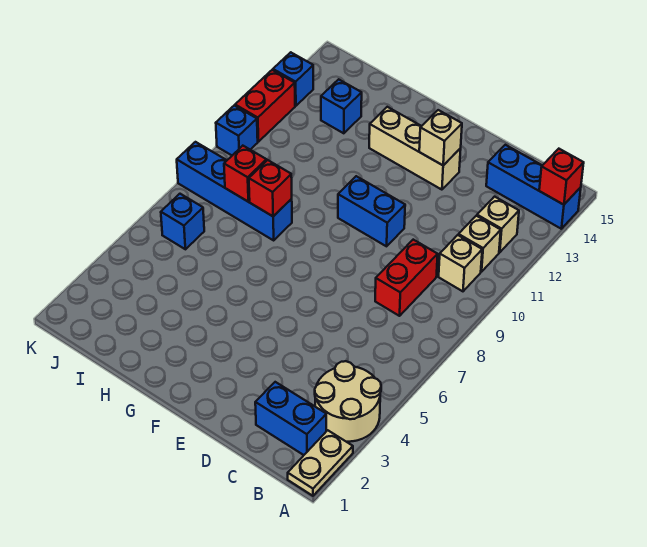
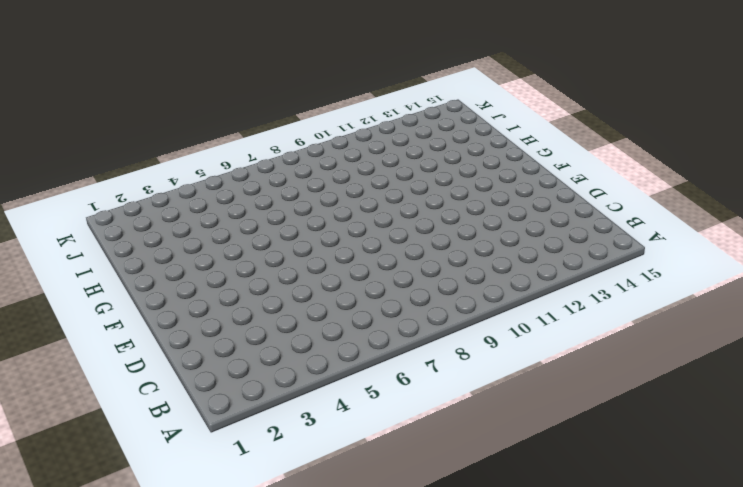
none -> tan plate A1:A2 level 1
none -> tan round brick A3:B4 level 1
none -> blue brick A14:C14 level 1

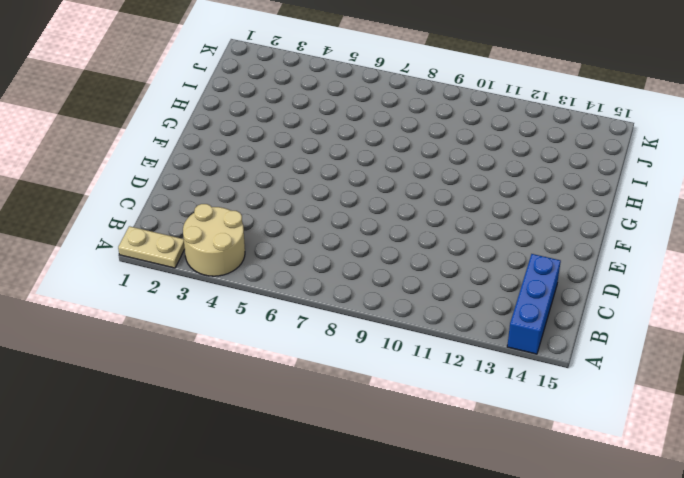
none -> blue brick B2:C2 level 1
none -> tan brick B10 level 1
none -> tan brick B11 level 1

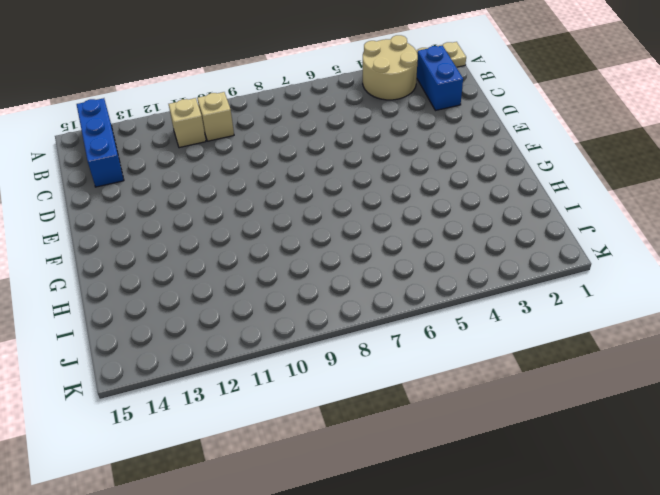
none -> tan brick B12 level 1
none -> red brick C8:C9 level 1
none -> blue brick E10:F10 level 1

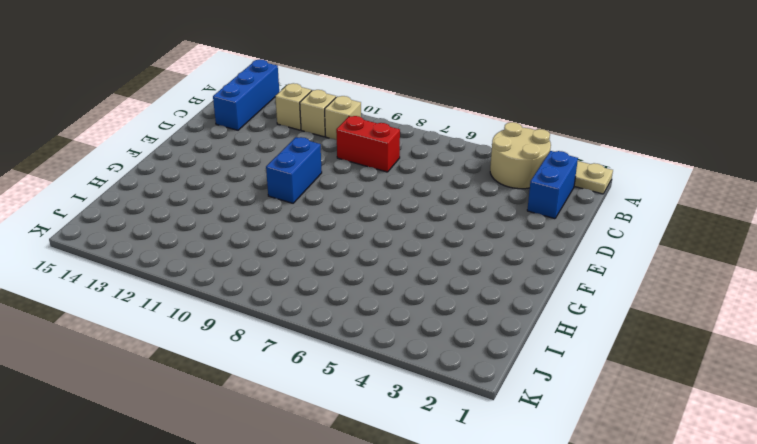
none -> tan brick E13:G13 level 1
none -> blue brick H8:K8 level 1
none -> blue brick I13 level 1

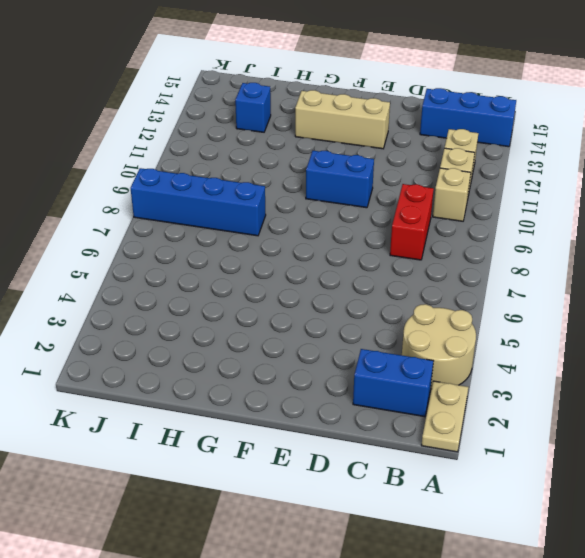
none -> blue brick J6 level 1
none -> blue brick K10 level 1
none -> red brick K11:K12 level 1

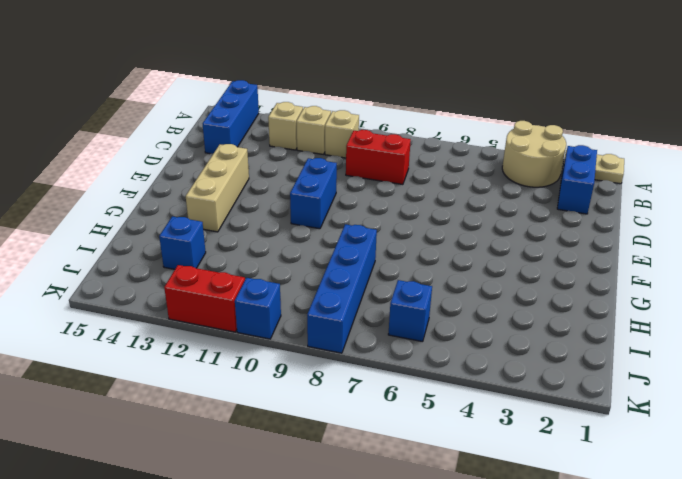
none -> blue brick K13 level 1
none -> red brick A14 level 2
none -> tan brick E13 level 2

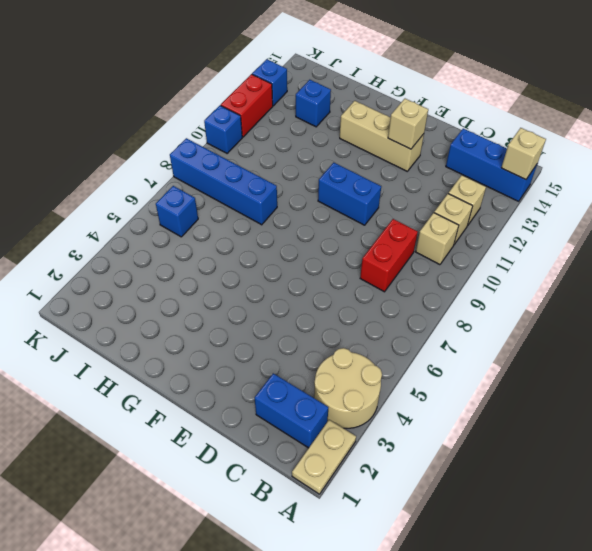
tan brick A14 level 2 -> red brick A14 level 2
none -> red brick H8 level 2
none -> red brick I8 level 2

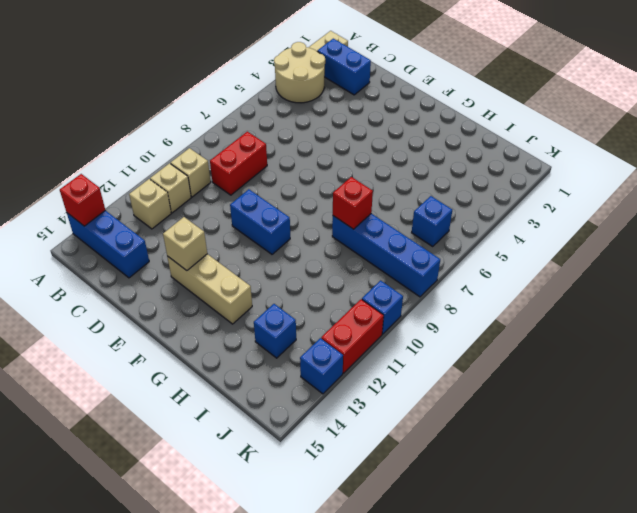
none -> red brick I8 level 2

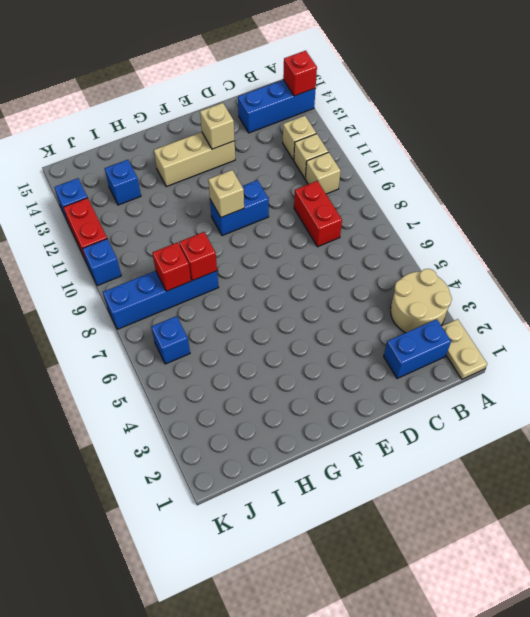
tan brick F10 level 2 -> none

